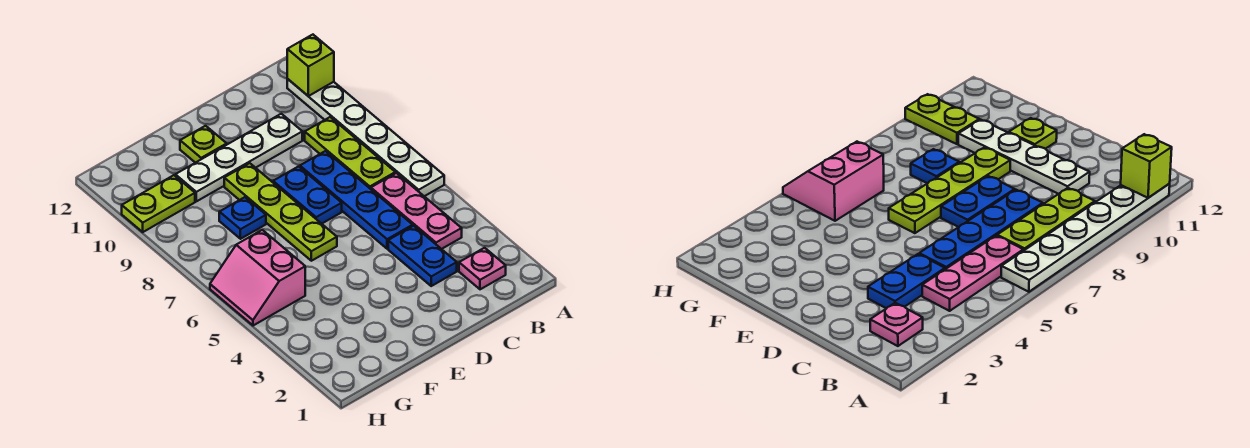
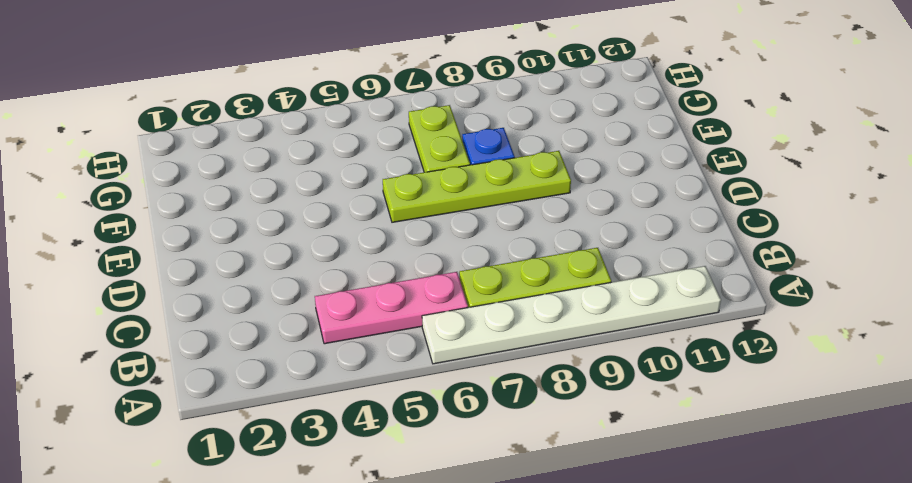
lime plate F7:G7 level 1 -> lime plate G10:H10 level 1
none -> pink plate B2 level 1
none -> blue plate C3:C4 level 1
none -> blue plate C5:C8 level 1

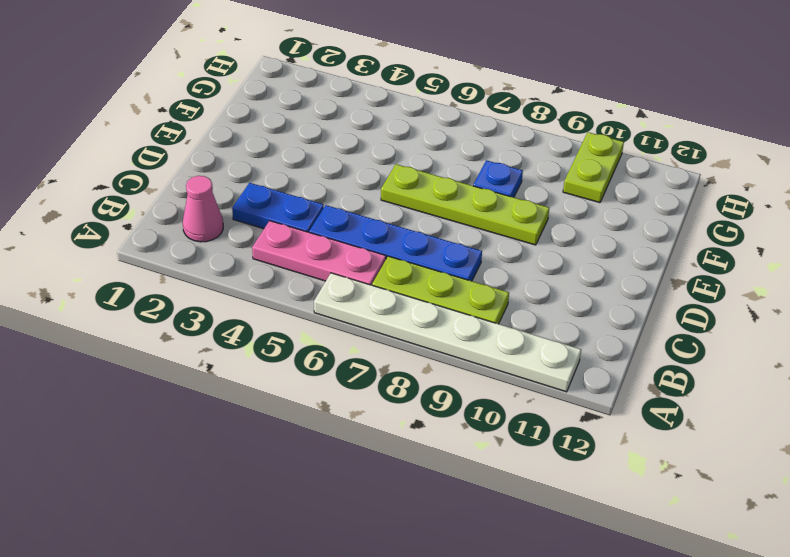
pink cone B2 level 1 -> pink plate B2 level 1
none -> white plate C10:F10 level 1
none -> blue plate D7:D8 level 1
none -> lime plate E11 level 1

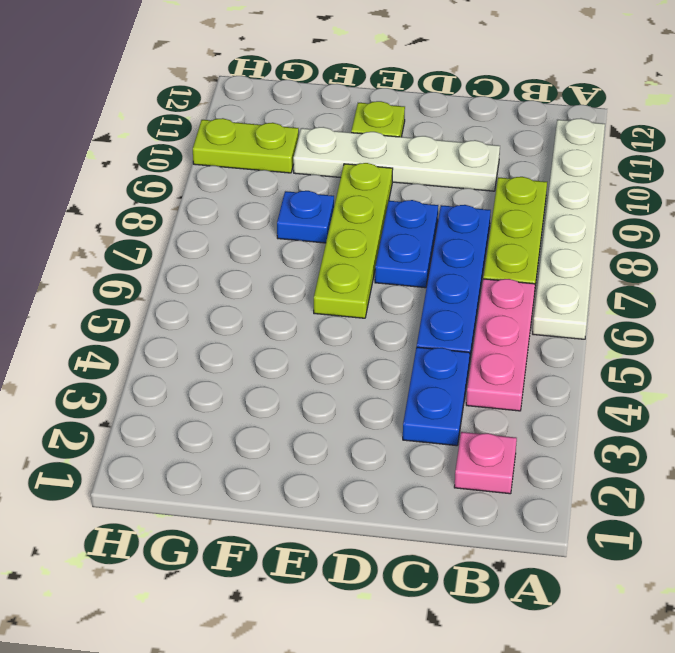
none -> pink slope G5:H6 level 1 top G
none -> lime brick A11 level 2

